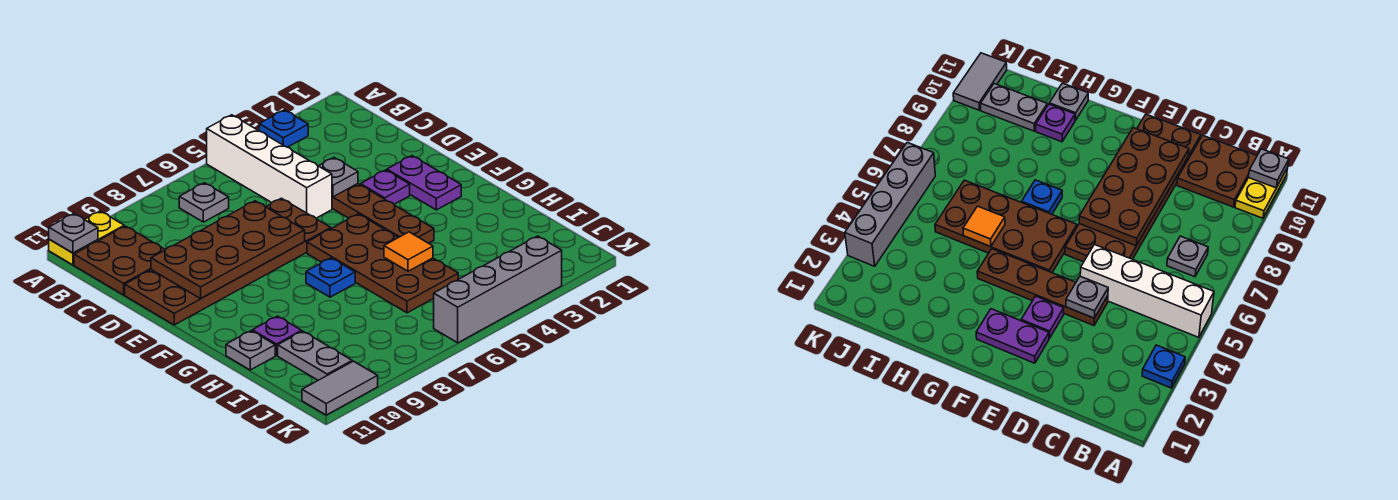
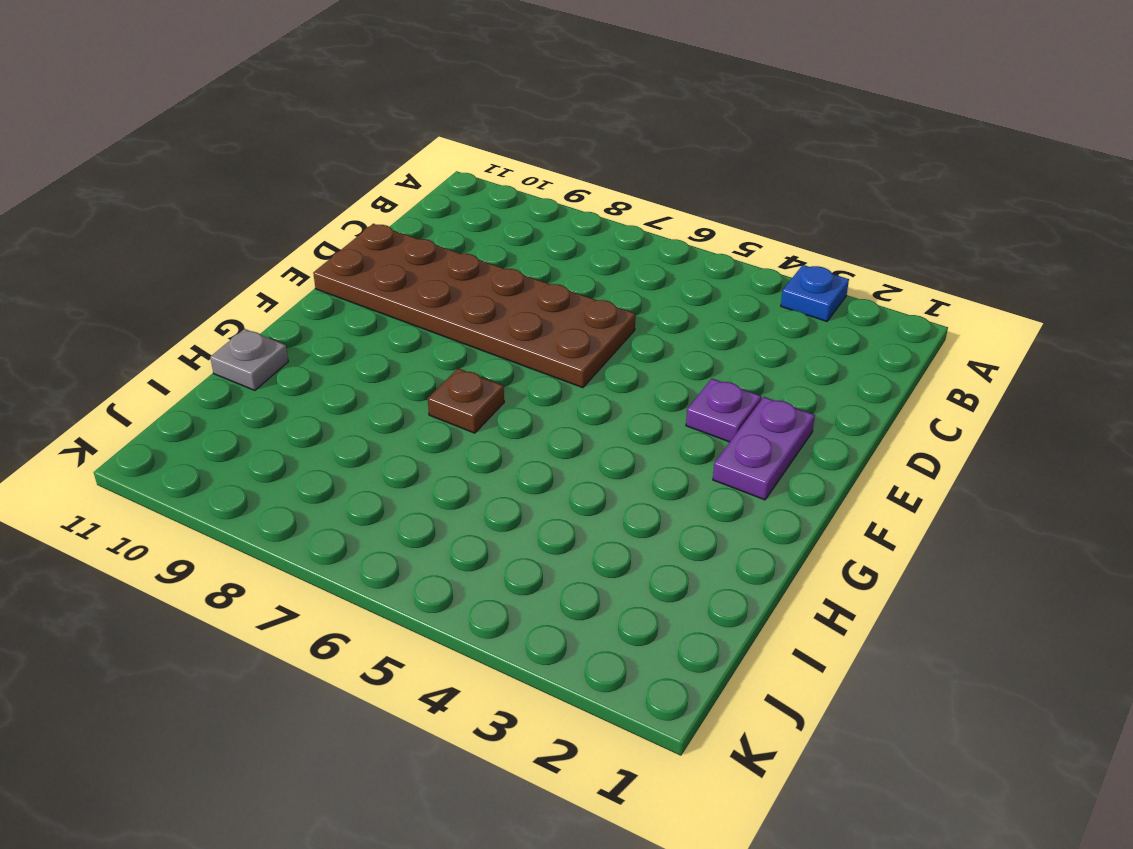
brown plate G7 level 1 -> blue plate G7 level 1
none -> white brick A5:D5 level 1
none -> yellow plate A10:A11 level 1
none -> grey plate B7 level 1

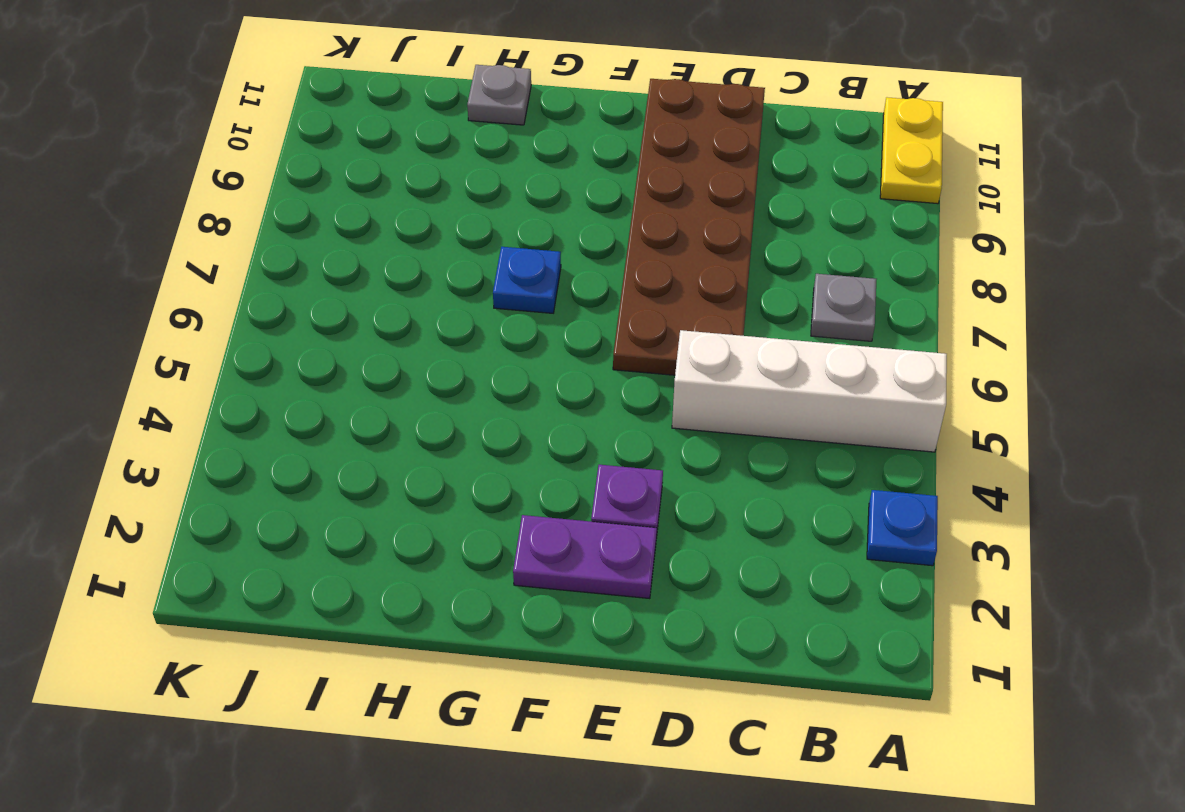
none -> brown plate B10:C11 level 1
none -> brown plate D4:G4 level 1
none -> brown plate F5:I6 level 1

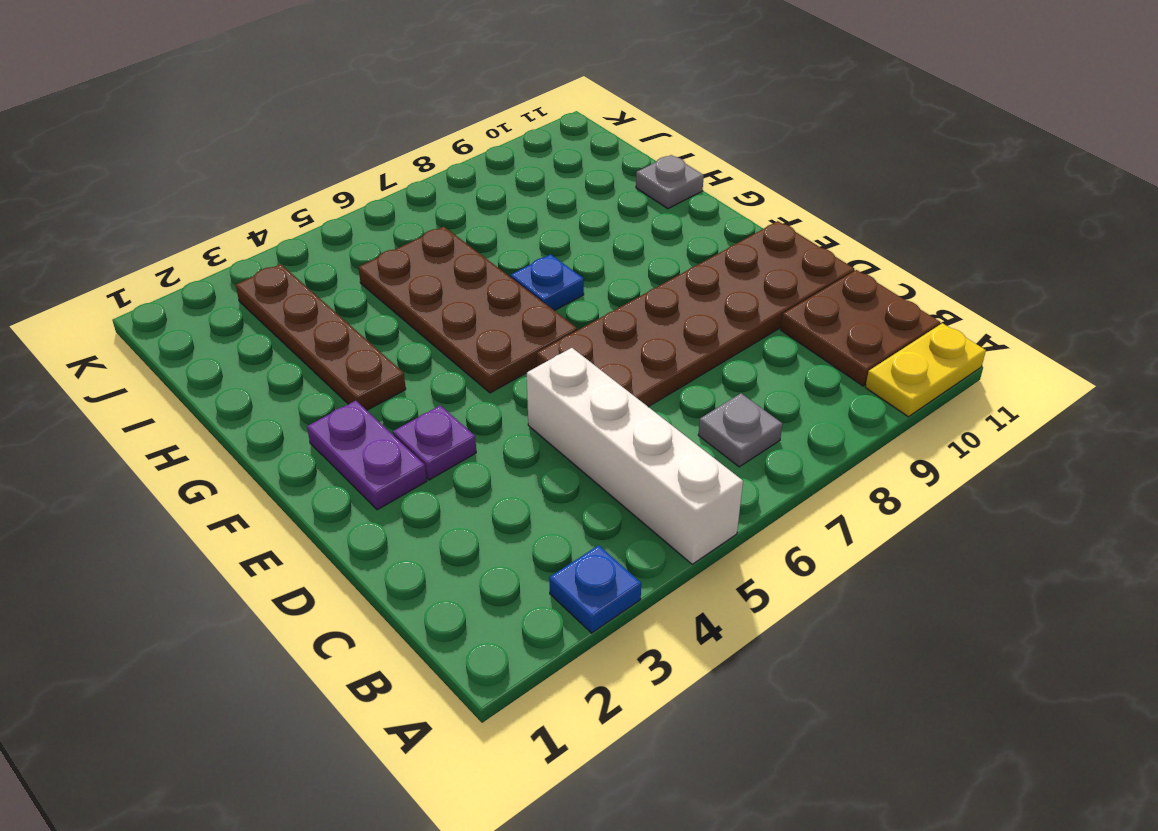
brown plate G3:J3 level 1 -> brown plate D4:G4 level 1
none -> purple plate H10 level 1
none -> grey plate I10:J10 level 1
none -> grey brick K3:K6 level 1

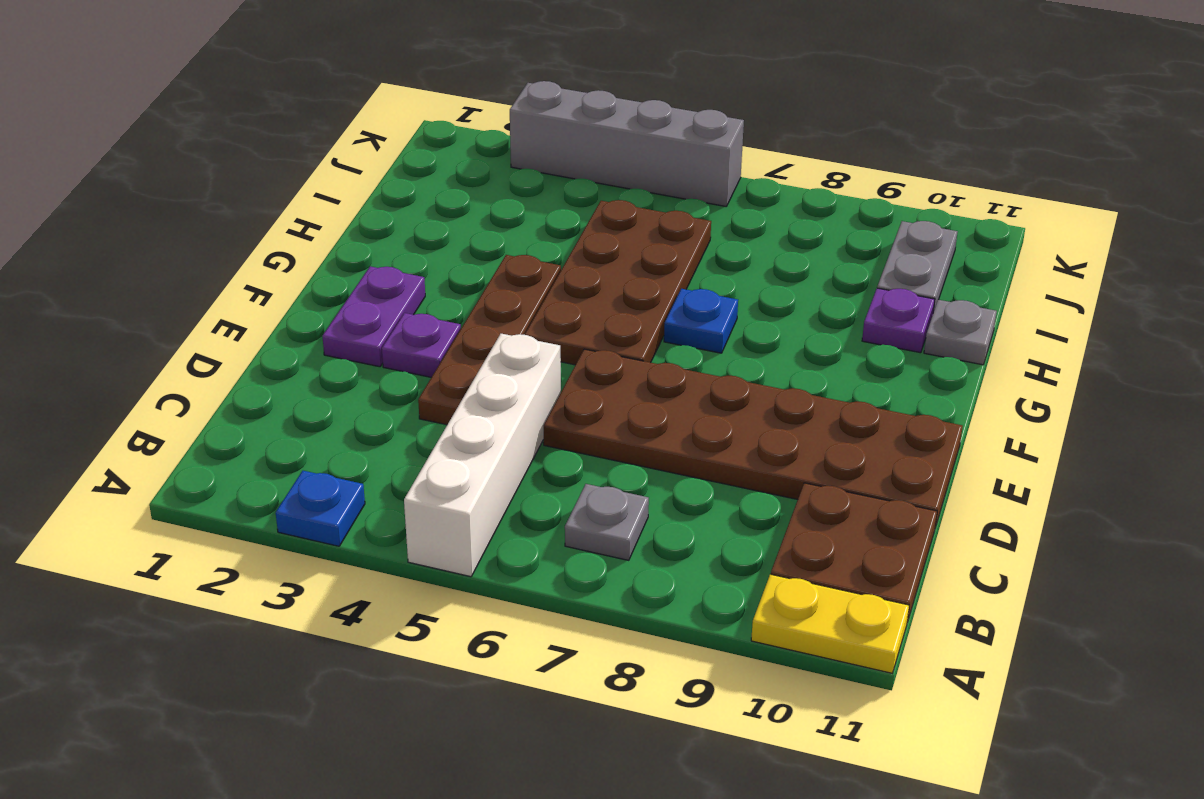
none -> grey tile K10:K11 level 1
none -> grey plate A11 level 2
none -> grey plate D4 level 2

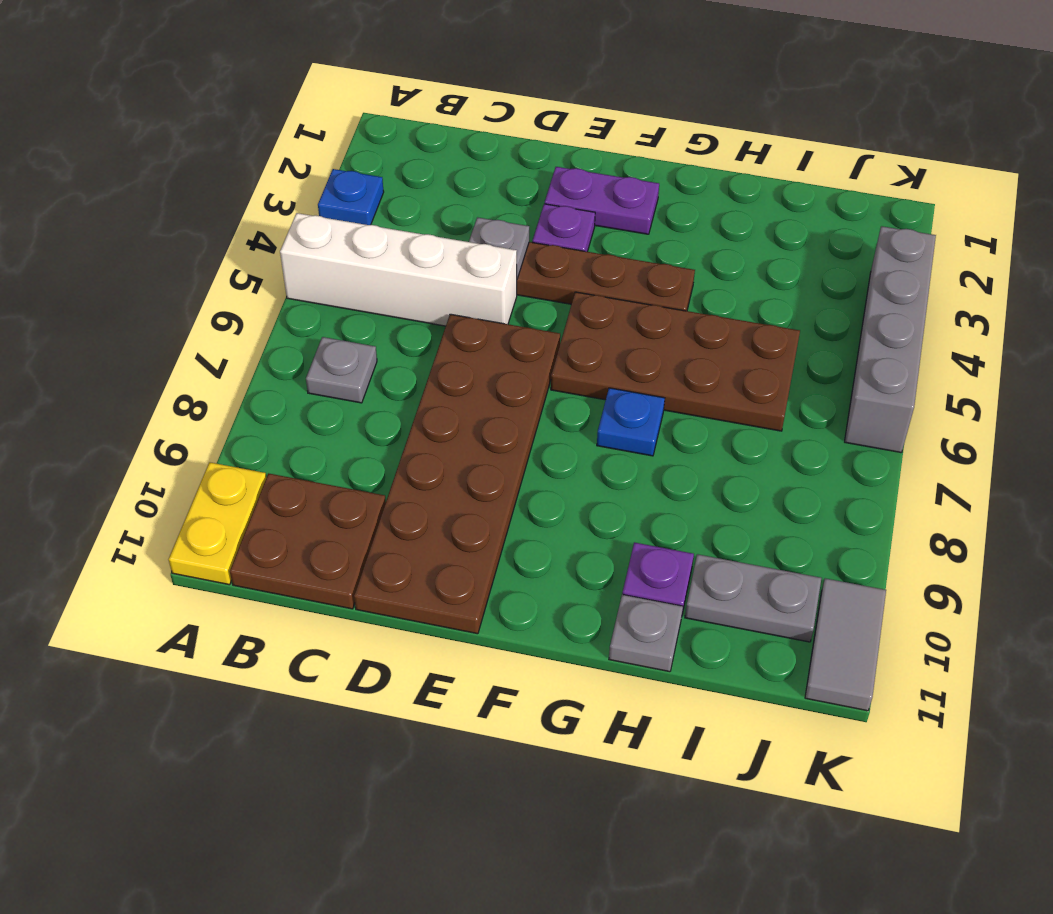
none -> grey plate A11 level 2
none -> brown plate D7:E10 level 2
none -> orange tile H5 level 2

